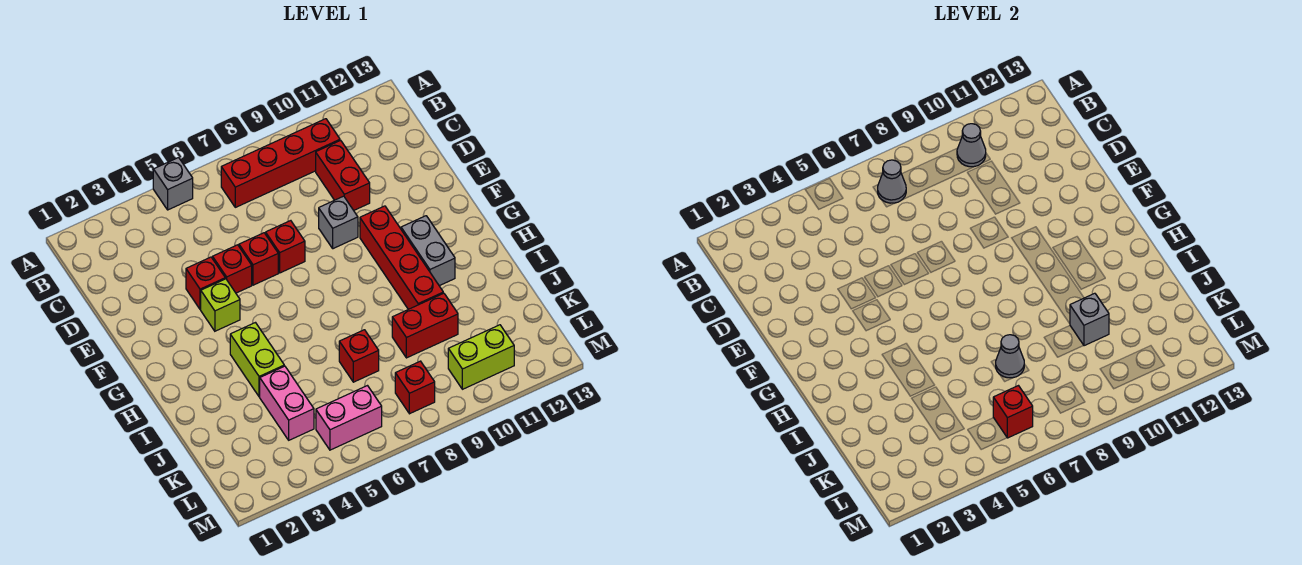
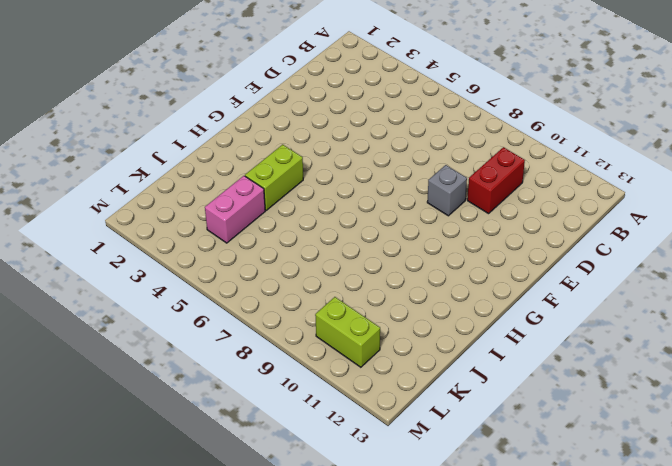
none -> grey brick A5 level 1
none -> red brick B7:B10 level 1
none -> red brick E4 level 1

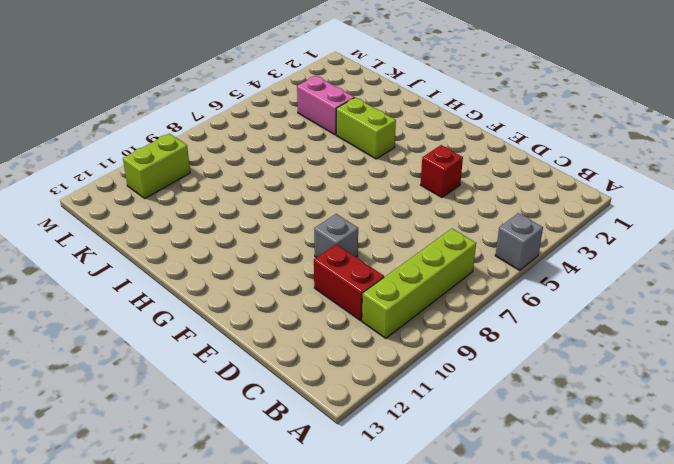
lime brick B7:B10 level 1 -> red brick B7:B10 level 1
none -> red brick E5 level 1
none -> red brick E6 level 1
none -> red brick E7 level 1

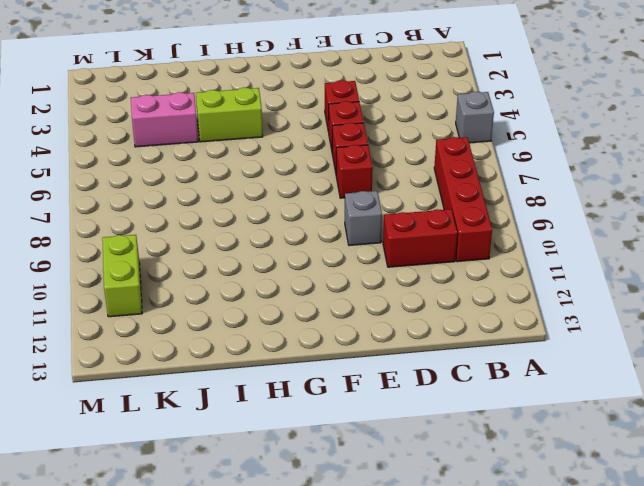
none -> lime brick F4 level 1
none -> red brick F10:I10 level 1
none -> grey brick G11:H11 level 1

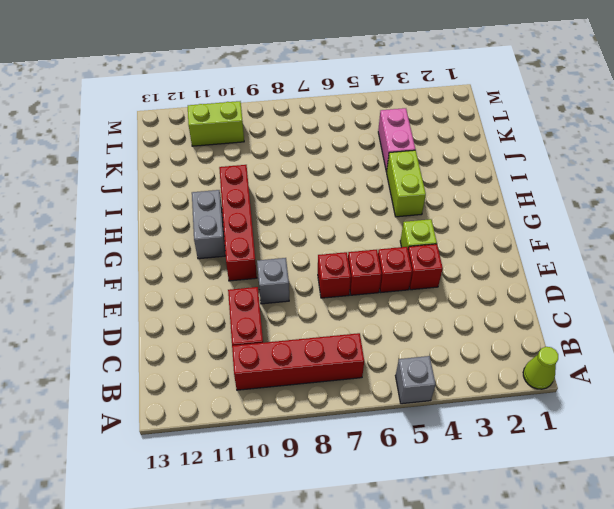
lime cone A1 level 1 -> none
none -> red brick J7 level 1
none -> red brick J9:J10 level 1
none -> pink brick L5:L6 level 1

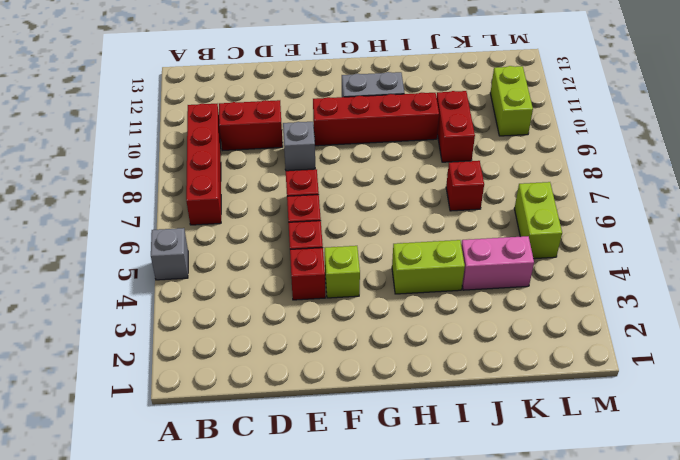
lime brick L5:L6 level 1 -> pink brick L5:L6 level 1
none -> red brick L8 level 1
none -> grey cone B7 level 2
none -> grey cone B10 level 2

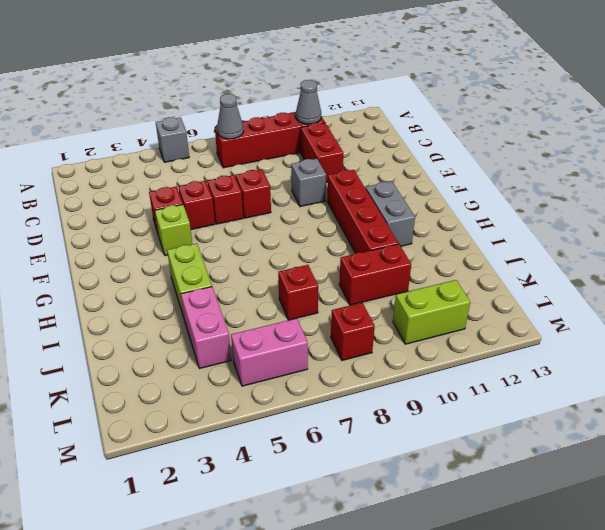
none -> grey cone J7 level 2
none -> grey brick J10 level 2
none -> red brick L6 level 2

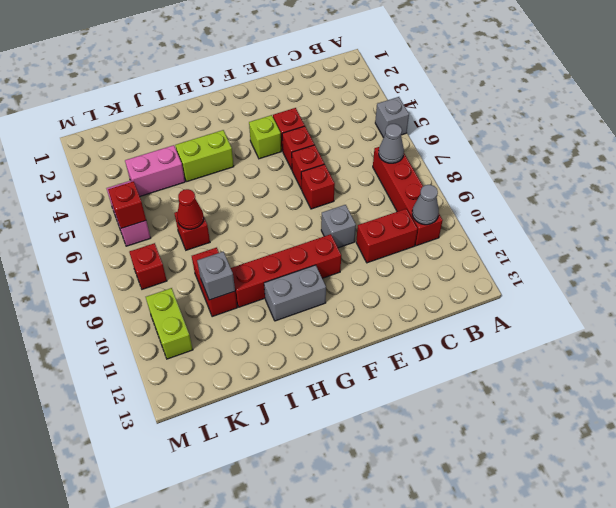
red cone J7 level 2 -> grey cone J7 level 2

